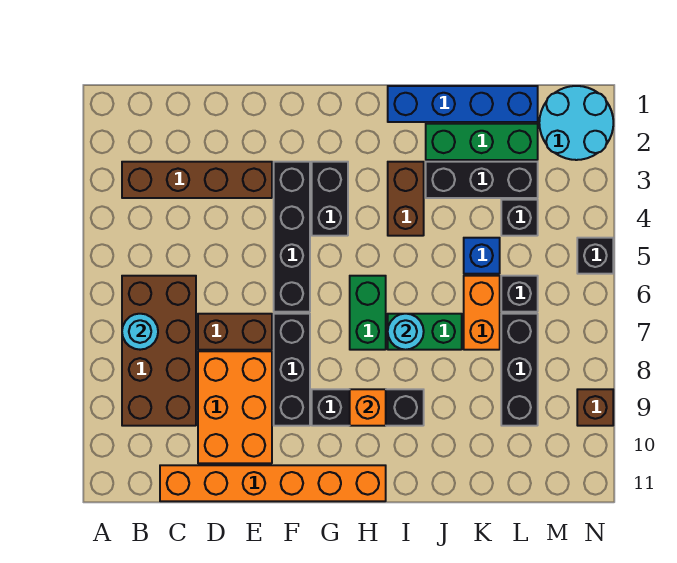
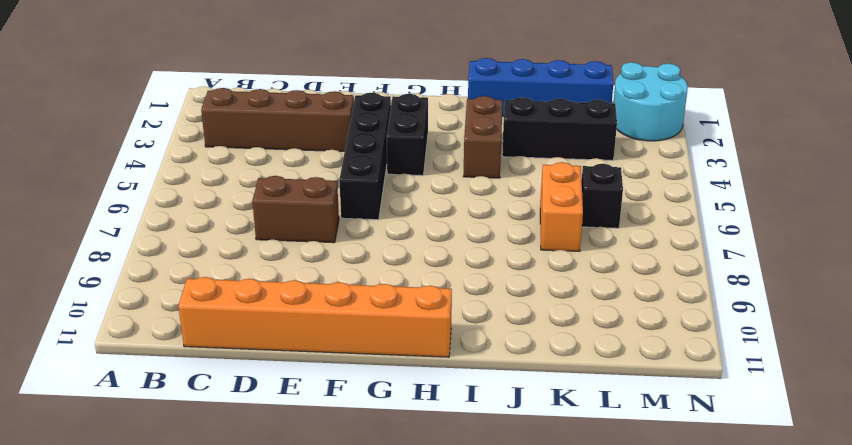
none -> brown brick B6:C9 level 1
none -> orange brick D8:E10 level 1
none -> black brick F7:F9 level 1

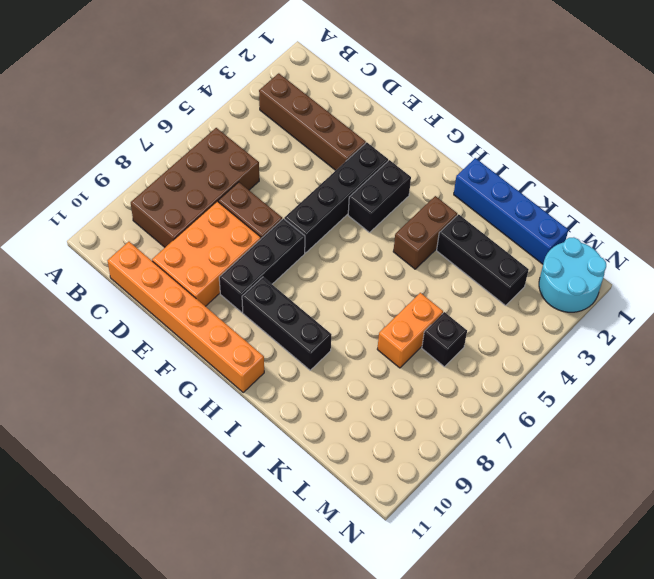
none -> green brick H6:H7 level 1
none -> green brick I7:J7 level 1
none -> green brick J2:L2 level 1

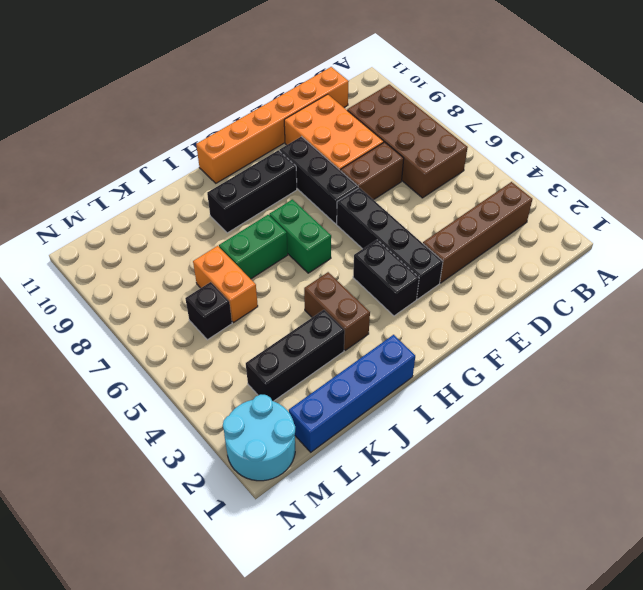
none -> green brick J2:L2 level 1
none -> blue brick K5 level 1
none -> black brick L4 level 1

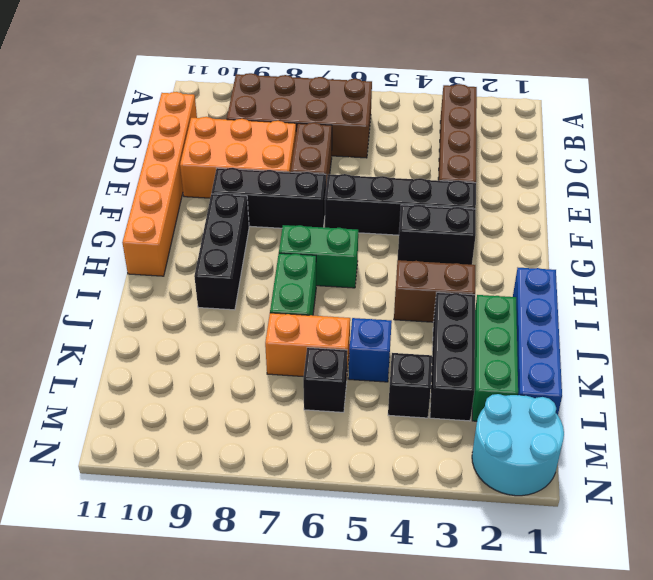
none -> black brick L7:L9 level 1
none -> black brick N5 level 1
none -> brown brick N9 level 1

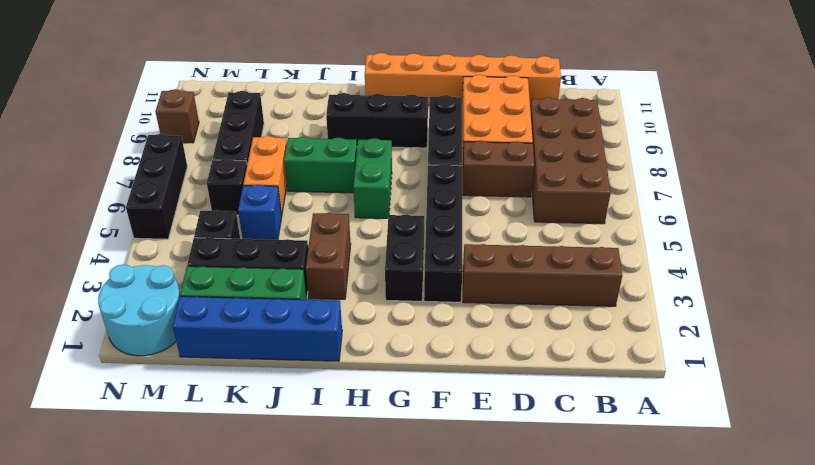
black brick N5:N7 level 1 -> black brick N5 level 1
none -> cyan round brick B7 level 2
none -> orange brick H9 level 2
none -> cyan round brick I7 level 2

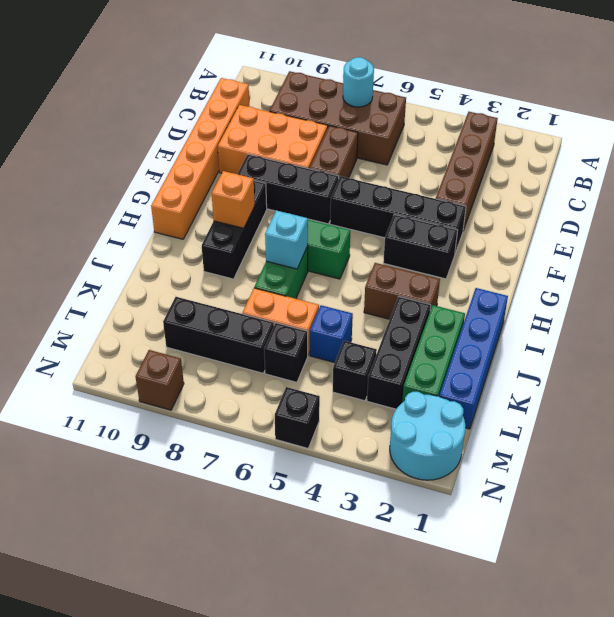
cyan brick I7 level 2 -> cyan round brick I7 level 2

